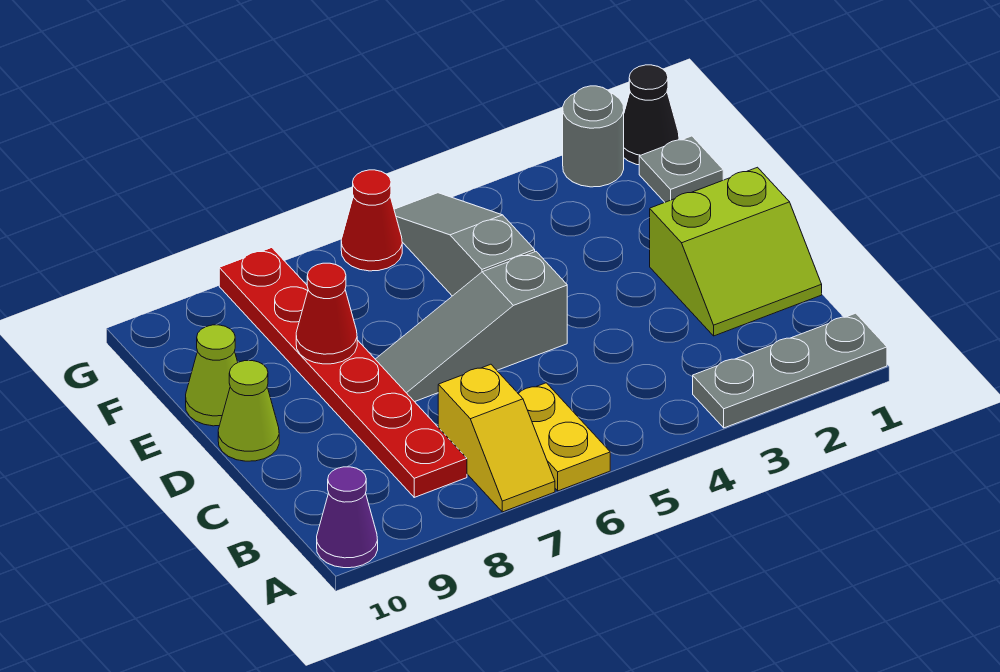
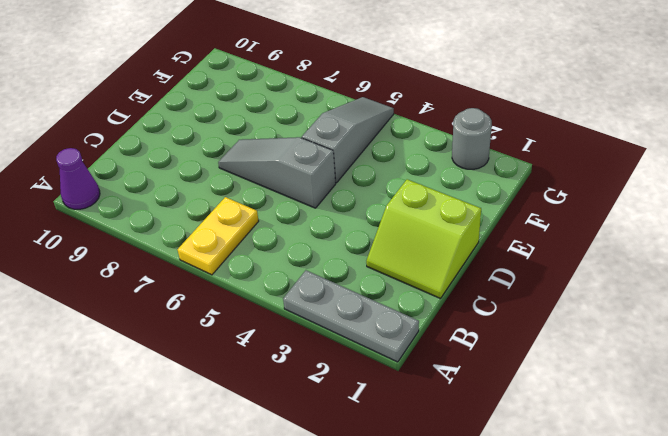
none -> yellow slope A7:B7 level 1 top B
none -> red plate B8:G8 level 1
none -> lime cone D10 level 1

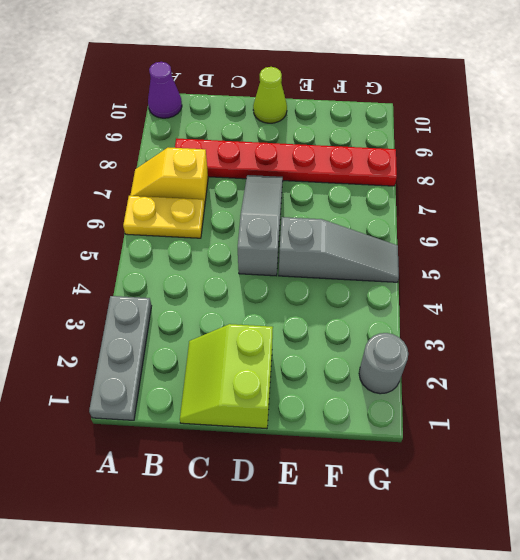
none -> lime cone E10 level 1
none -> grey plate F1 level 1
none -> black cone G1 level 1

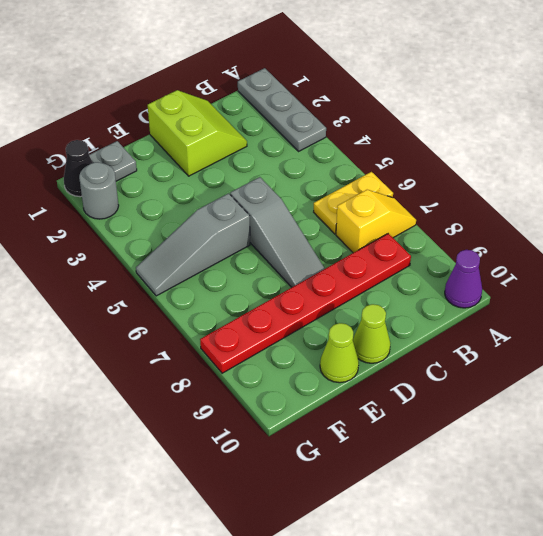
none -> red cone G6 level 1
none -> red cone E8 level 2

